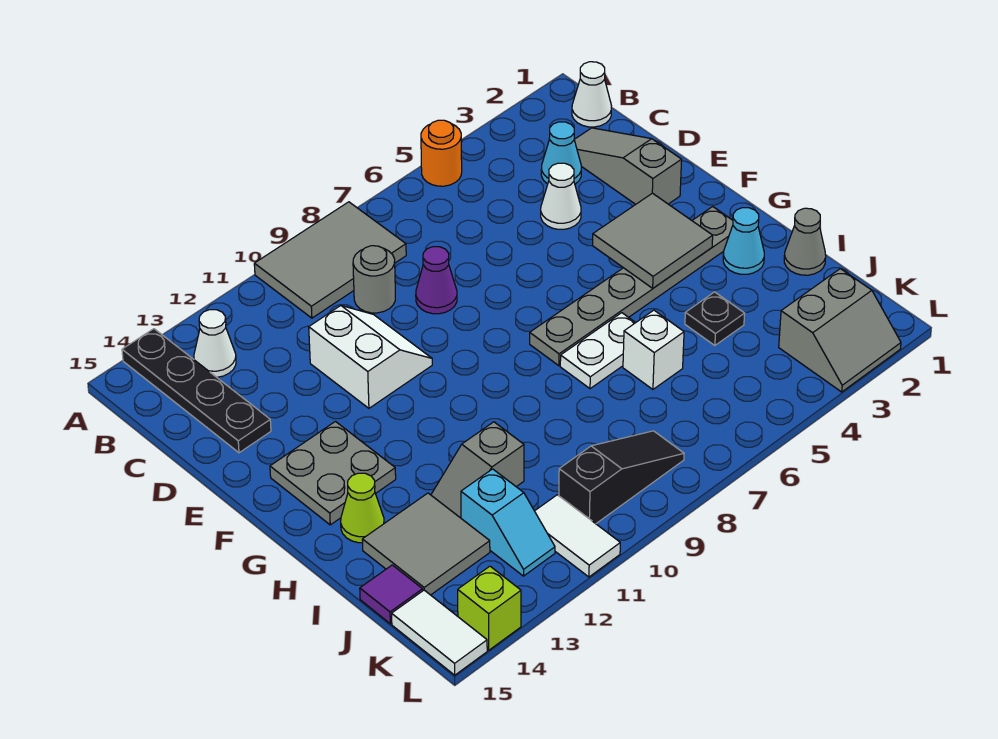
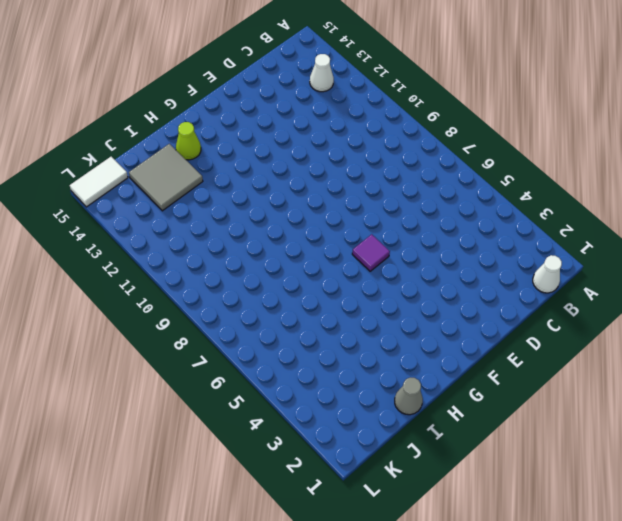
purple tile F6 level 1 -> purple tile J15 level 1
none -> orange round brick A5 level 1
none -> grey tile A8:B10 level 1
none -> black plate A14:D14 level 1

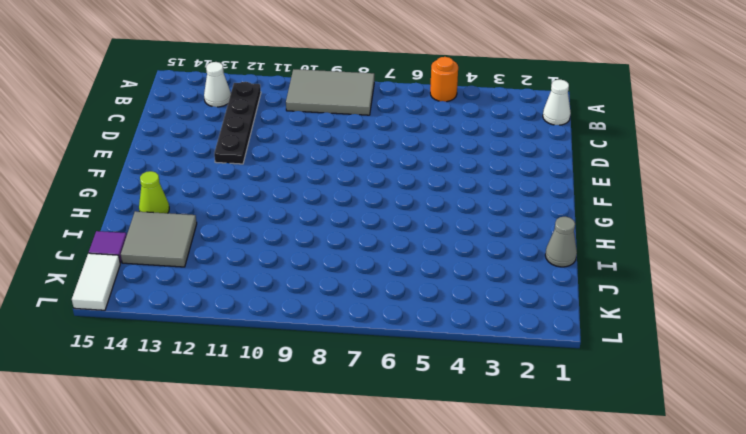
black plate B12:E12 level 1 -> black plate A14:D14 level 1
none -> grey slope C2:E2 level 1 top E
none -> cyan cone C3 level 1
none -> grey round brick C9 level 1

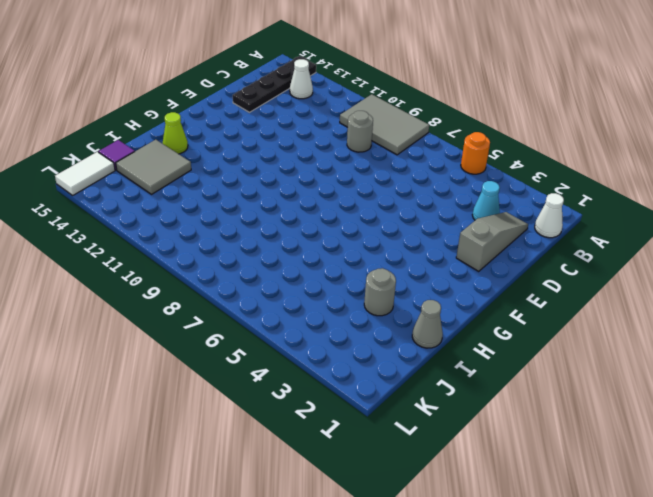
grey round brick I3 level 1 -> none
none -> white cone D4 level 1
none -> purple cone D8 level 1
none -> white slope D10:E11 level 1 top 11

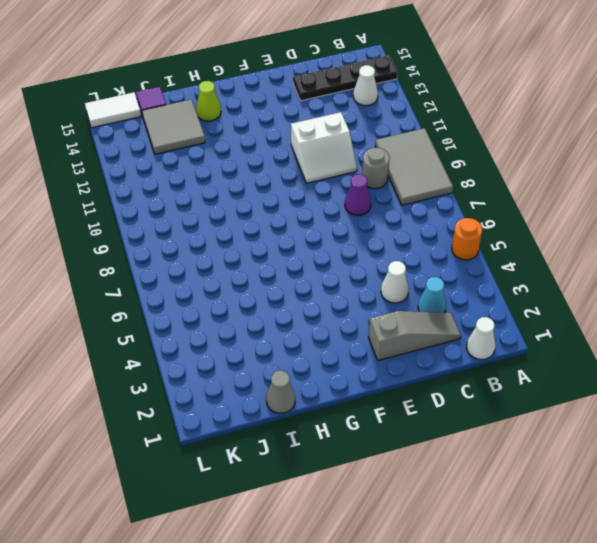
none -> grey plate F13:G14 level 1
none -> grey plate G2:G7 level 1
none -> cyan cone H2 level 1

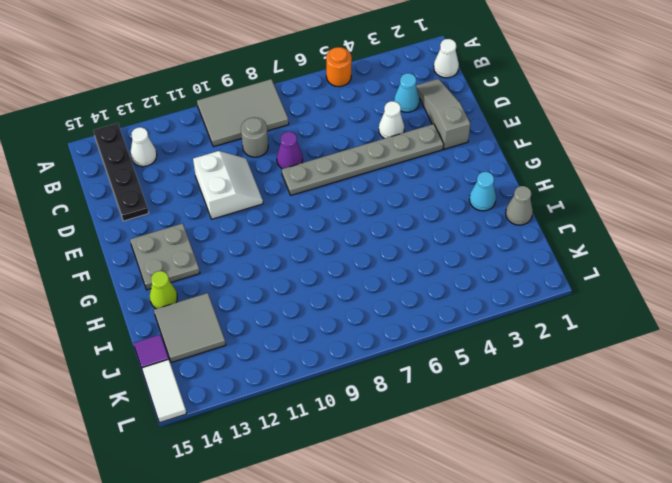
grey plate E3:E8 level 1 -> grey plate G2:G7 level 1
none -> white plate H6:H7 level 1
none -> black plate I4 level 1
none -> white brick I6 level 1

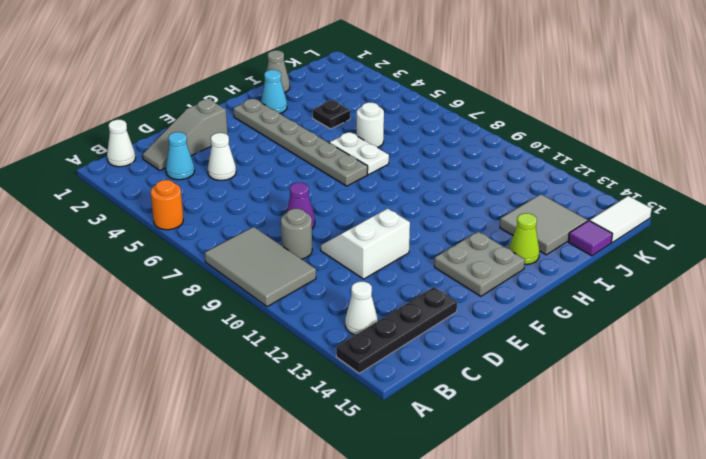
white round brick I6 level 1 -> white brick I6 level 1
none -> grey slope I11:I12 level 1 top 11
none -> cyan slope J12:K12 level 1 top J
none -> grey slope K2:L3 level 1 top K

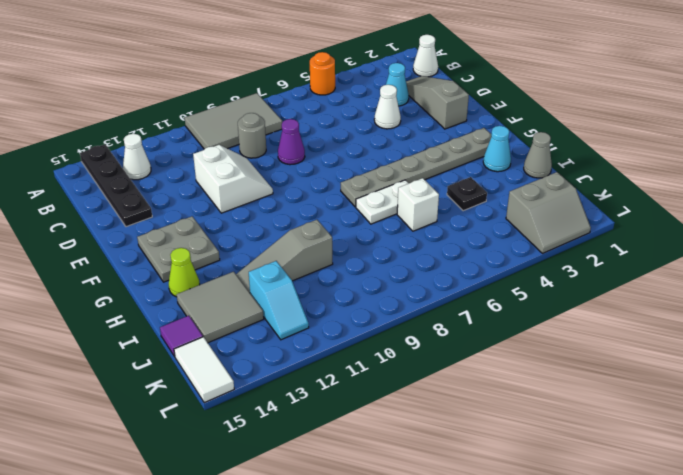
grey slope I10:I12 level 1 top 10 -> grey slope I11:I12 level 1 top 11
none -> black slope K8:K10 level 1 top 10
none -> white tile K11:L11 level 1
none -> lime brick L14 level 1

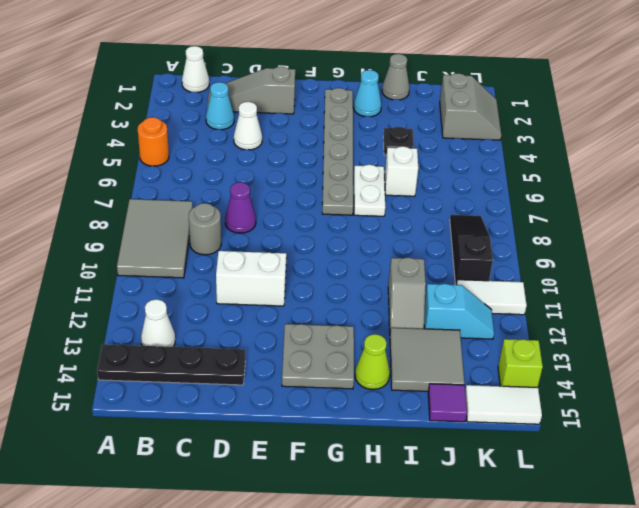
none -> grey tile F3:G4 level 2

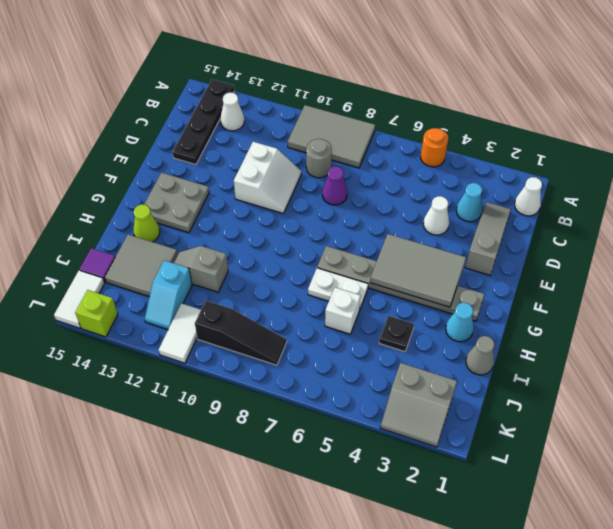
grey tile F3:G5 level 2 -> grey tile F3:G4 level 2

